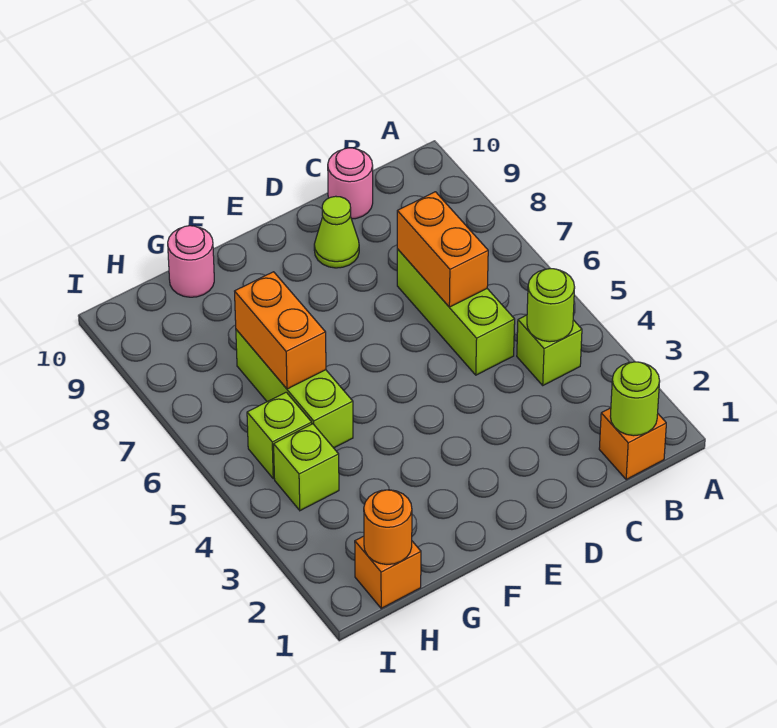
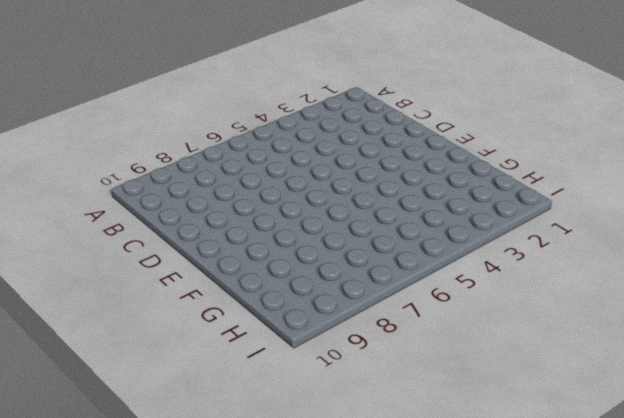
none -> orange brick B1 level 1
none -> lime brick B4 level 1
none -> lime brick C5:C7 level 1

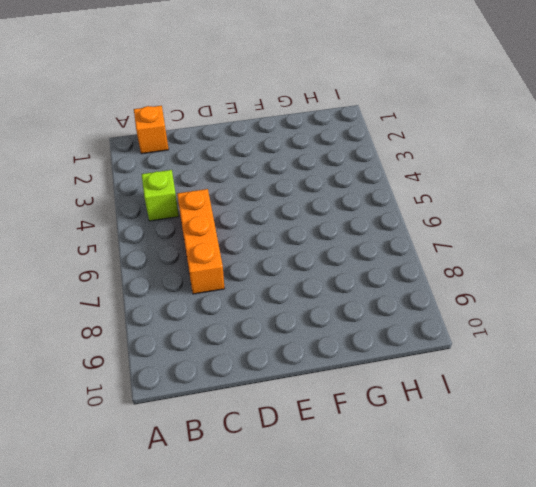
orange brick C5:C7 level 1 -> lime brick C5:C7 level 1
none -> pink round brick C10 level 1
none -> lime cone D9 level 1
none -> lime brick G5:G7 level 1

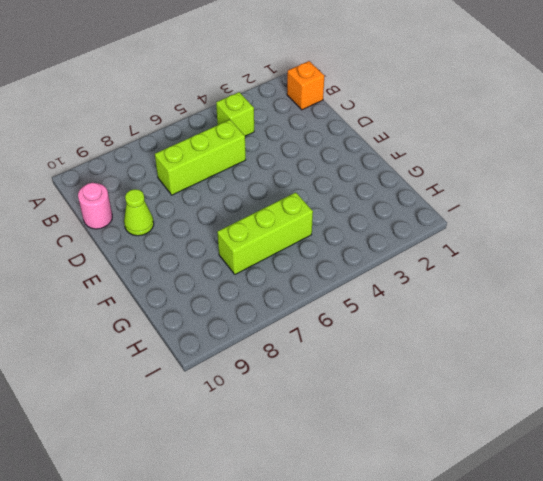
none -> pink round brick G10 level 1
none -> orange brick H1 level 1
none -> lime brick H4 level 1

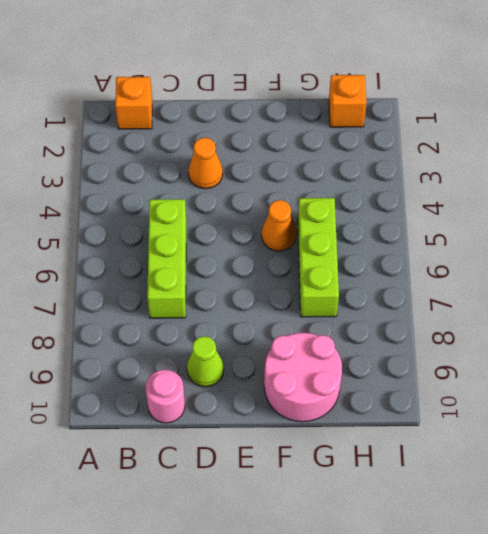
orange cone D3 level 1 -> none
orange cone F5 level 1 -> none
pink round brick F9:G10 level 1 -> pink round brick G10 level 1
none -> lime brick B4 level 1
none -> lime brick H4 level 1
none -> lime brick H5 level 1

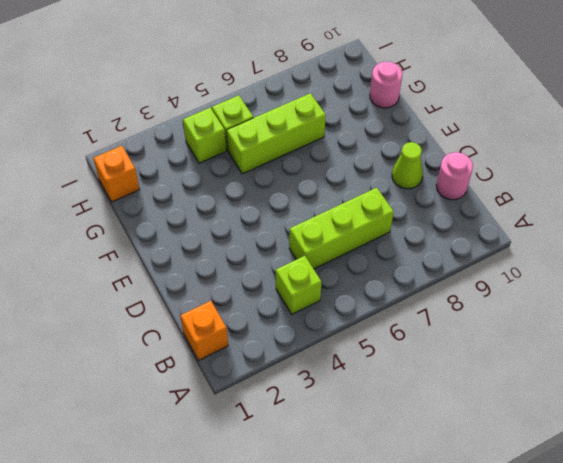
none -> lime round brick B1 level 2
none -> lime round brick B4 level 2
none -> orange brick C6:C7 level 2

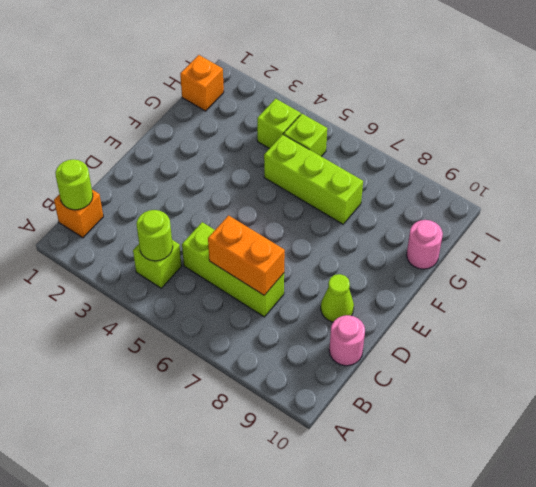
none -> orange brick G6:G7 level 2
none -> orange round brick H1 level 2

